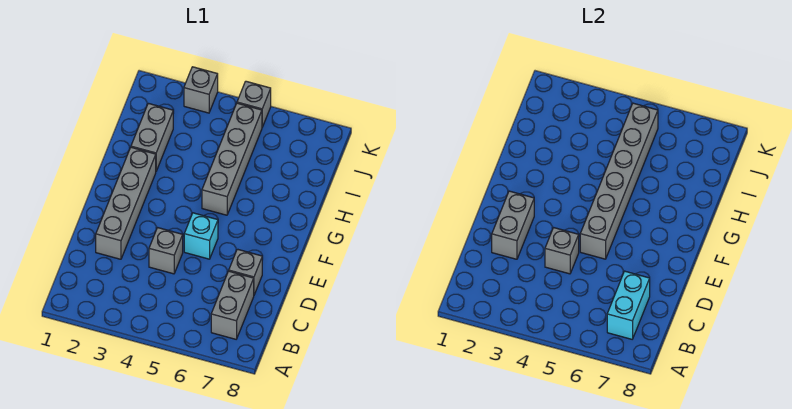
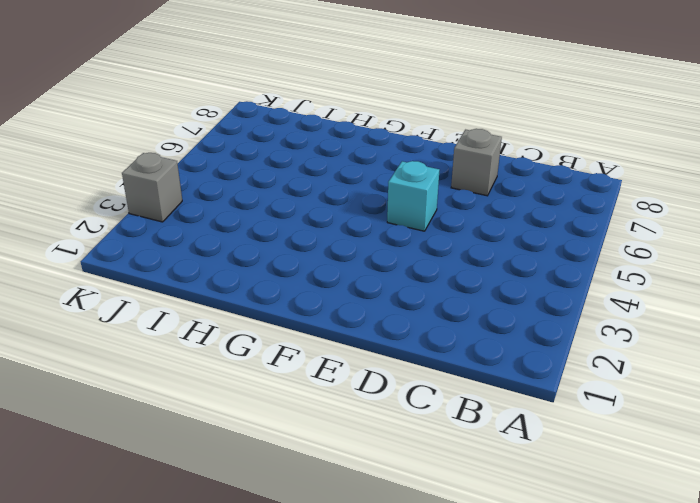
none -> grey brick B7:C7 level 1
none -> grey brick D2:G2 level 1
none -> grey brick D4 level 1

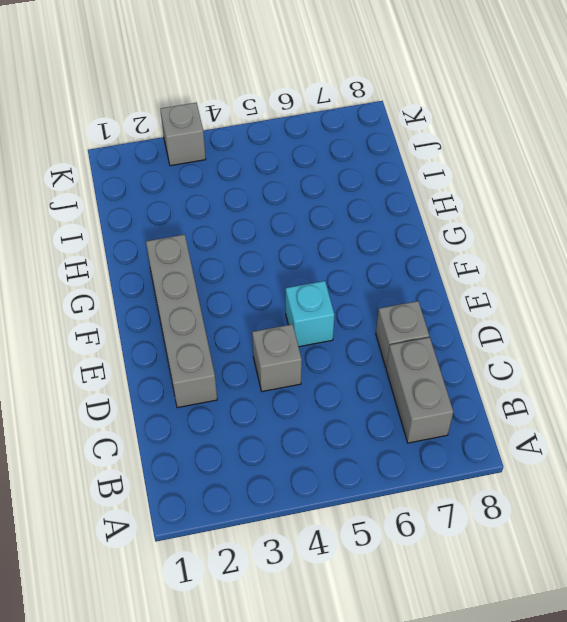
none -> grey brick G5:J5 level 1
none -> grey brick H2:I2 level 1
none -> grey brick K5 level 1

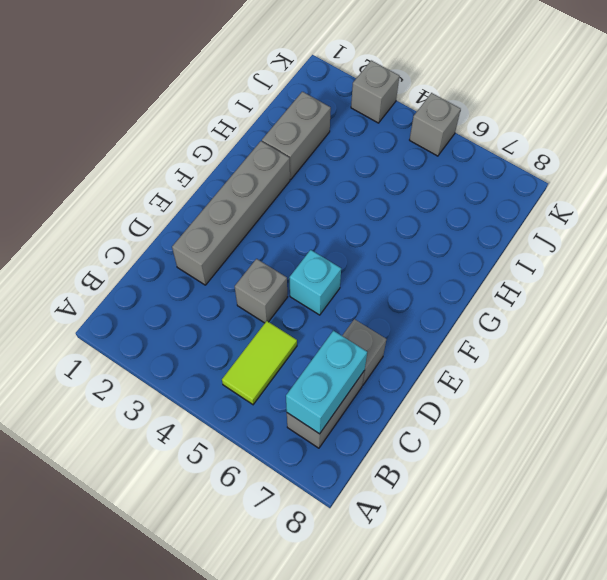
lime tile B5:C5 level 1 -> none
none -> grey brick G5:J5 level 1
none -> grey brick D2:E2 level 2
none -> grey brick D4 level 2

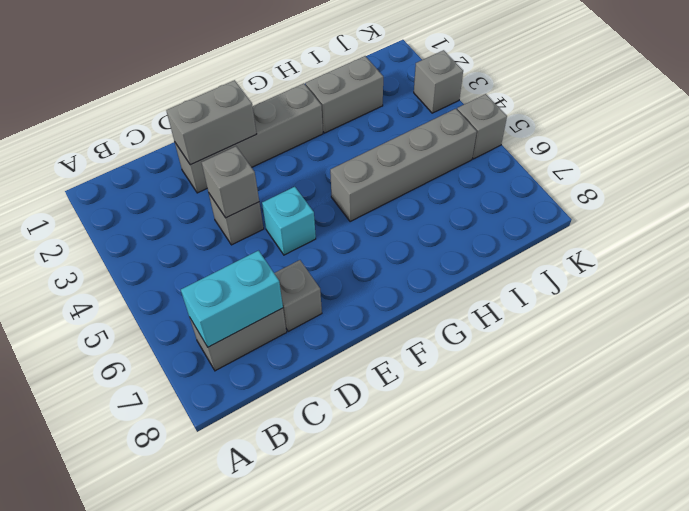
none -> grey brick E5:J5 level 2

